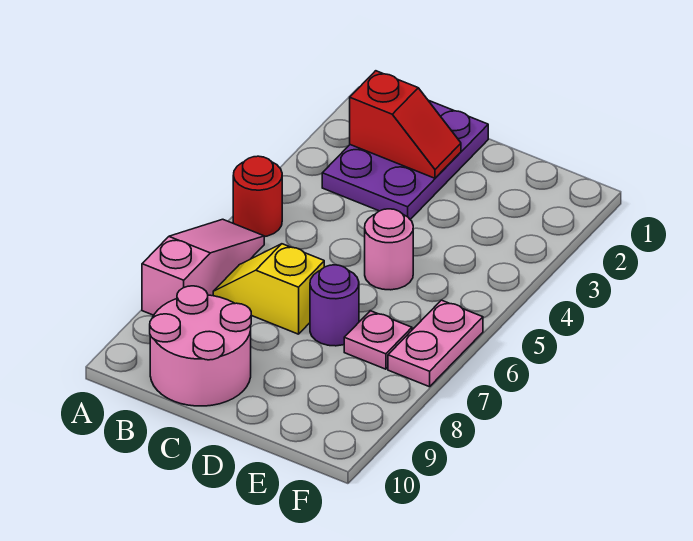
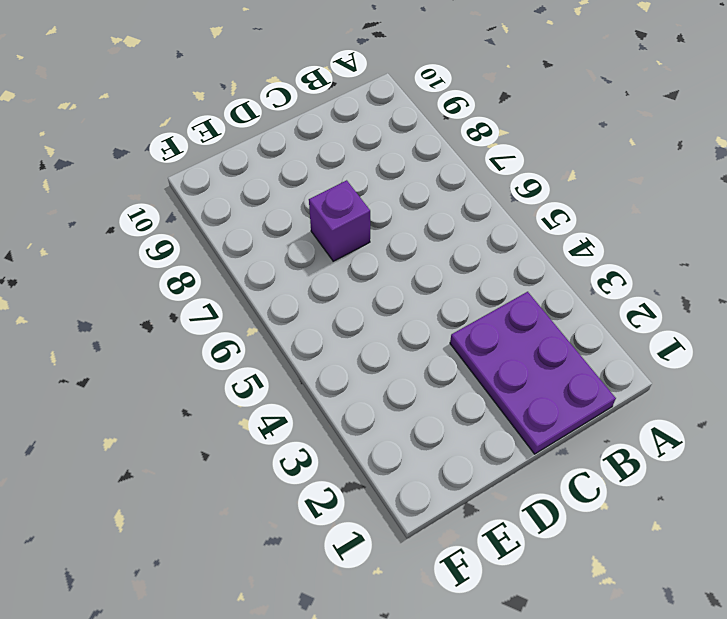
purple brick D7 level 1 -> purple round brick D7 level 1
none -> red round brick A5 level 1
none -> pink slope A6:A8 level 1 top 8

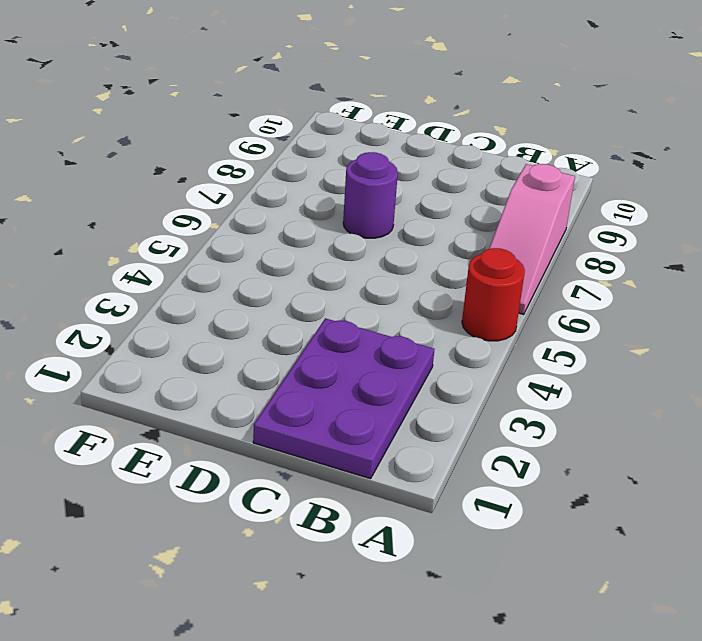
none -> yellow slope B7:C7 level 1 top C
none -> pink round brick B9:C10 level 1

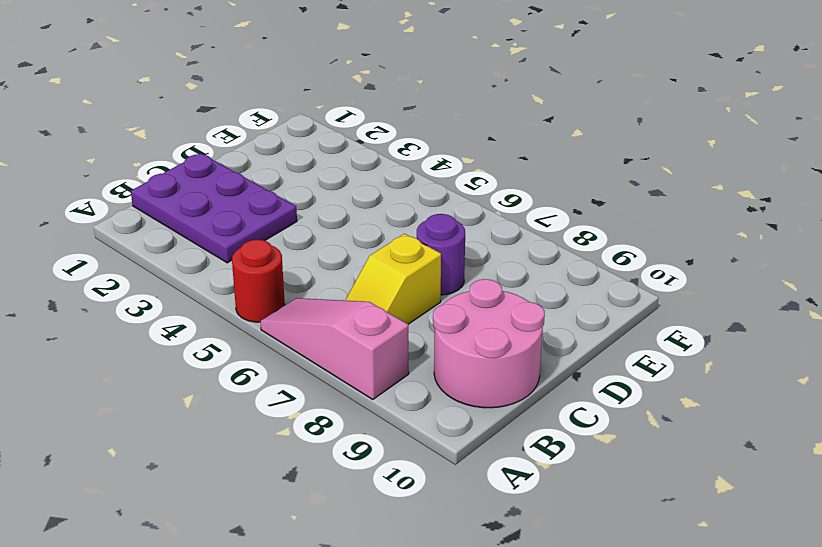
none -> pink round brick D5 level 1
none -> pink plate E7 level 1

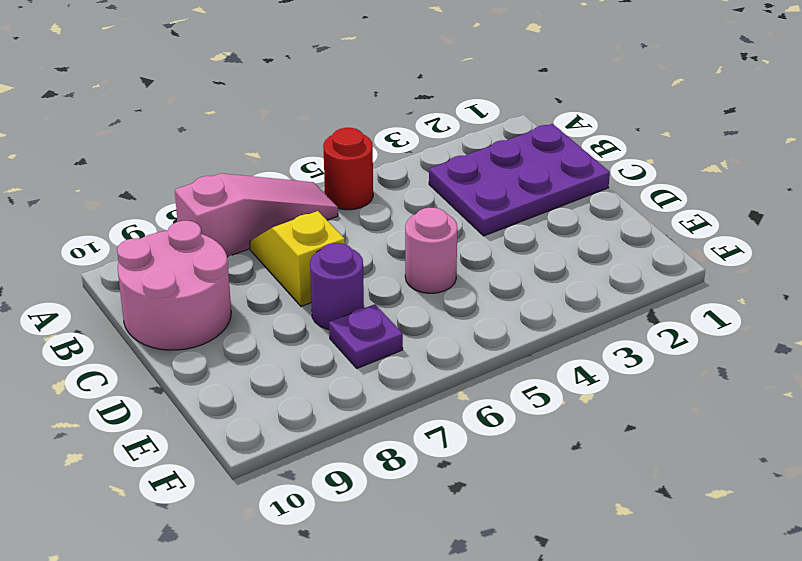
purple plate E7 level 1 -> pink plate E7 level 1
none -> pink plate F6:F7 level 1
none -> red slope B2:C2 level 2 top B

